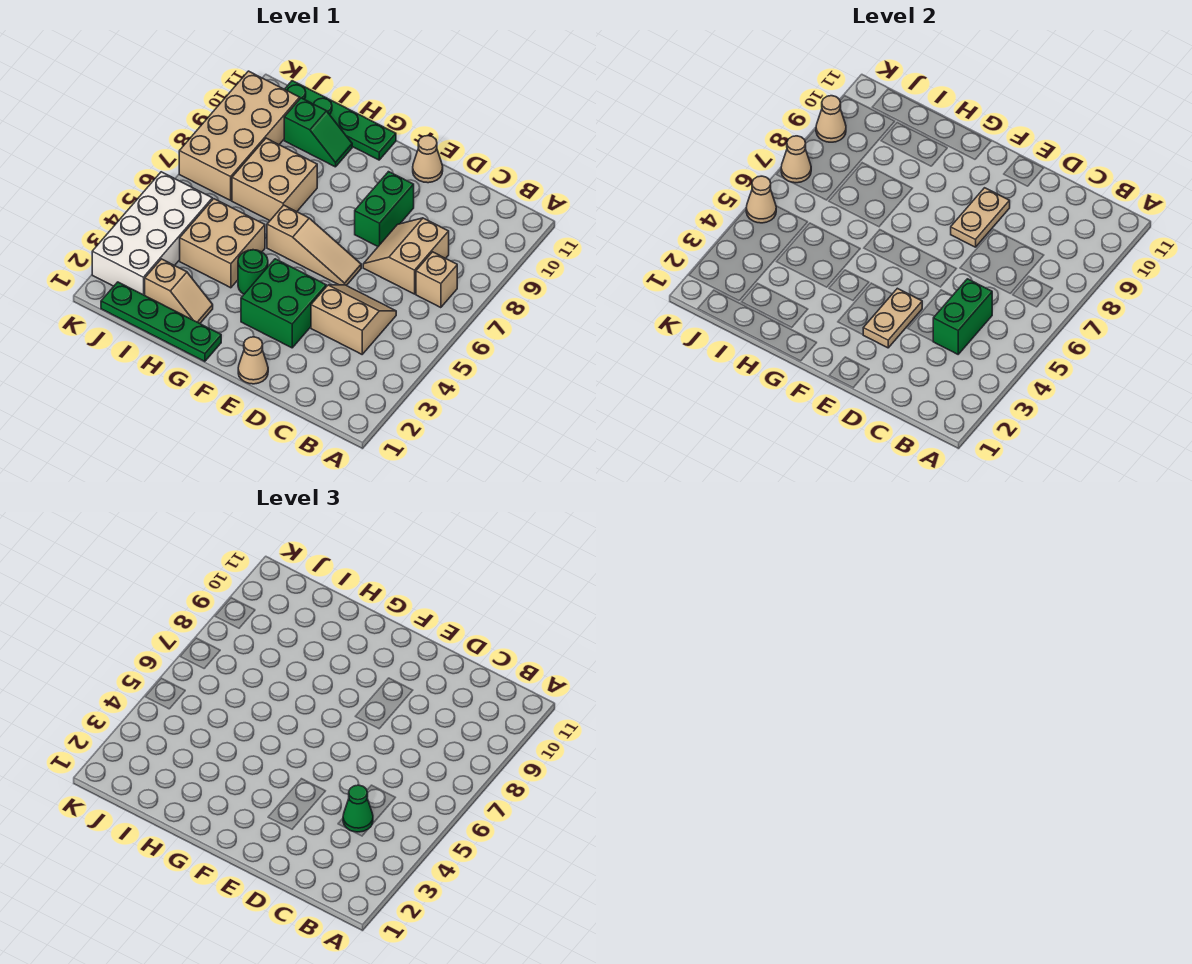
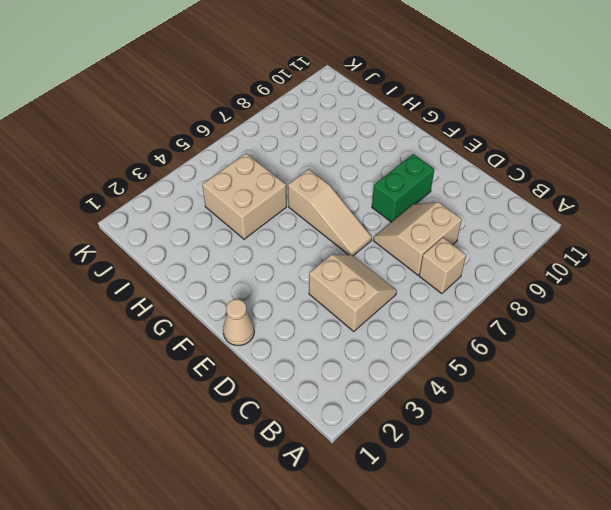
none -> green brick E3:F4 level 1
none -> tan cone E11 level 1
none -> green plate G1:J1 level 1

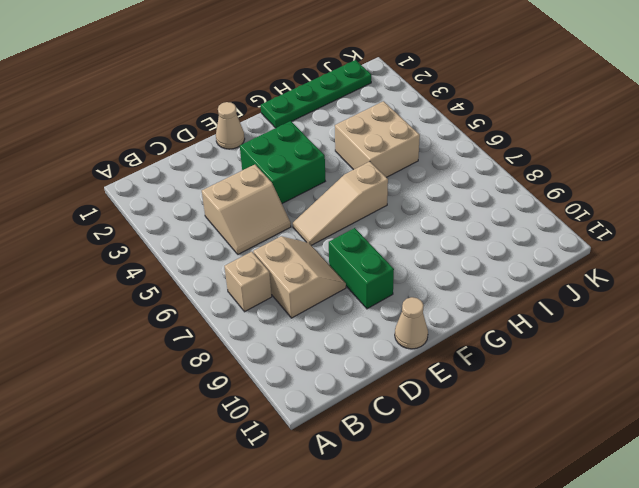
none -> green round brick G4 level 1
none -> green plate G11:J11 level 1
none -> tan slope H2:I2 level 1 top I

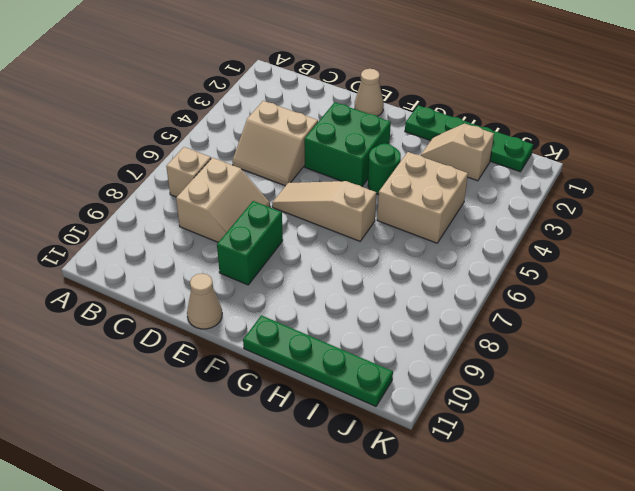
none -> tan brick H7:I8 level 1
none -> green slope H10:I10 level 1 top I
none -> white brick J2:K5 level 1

